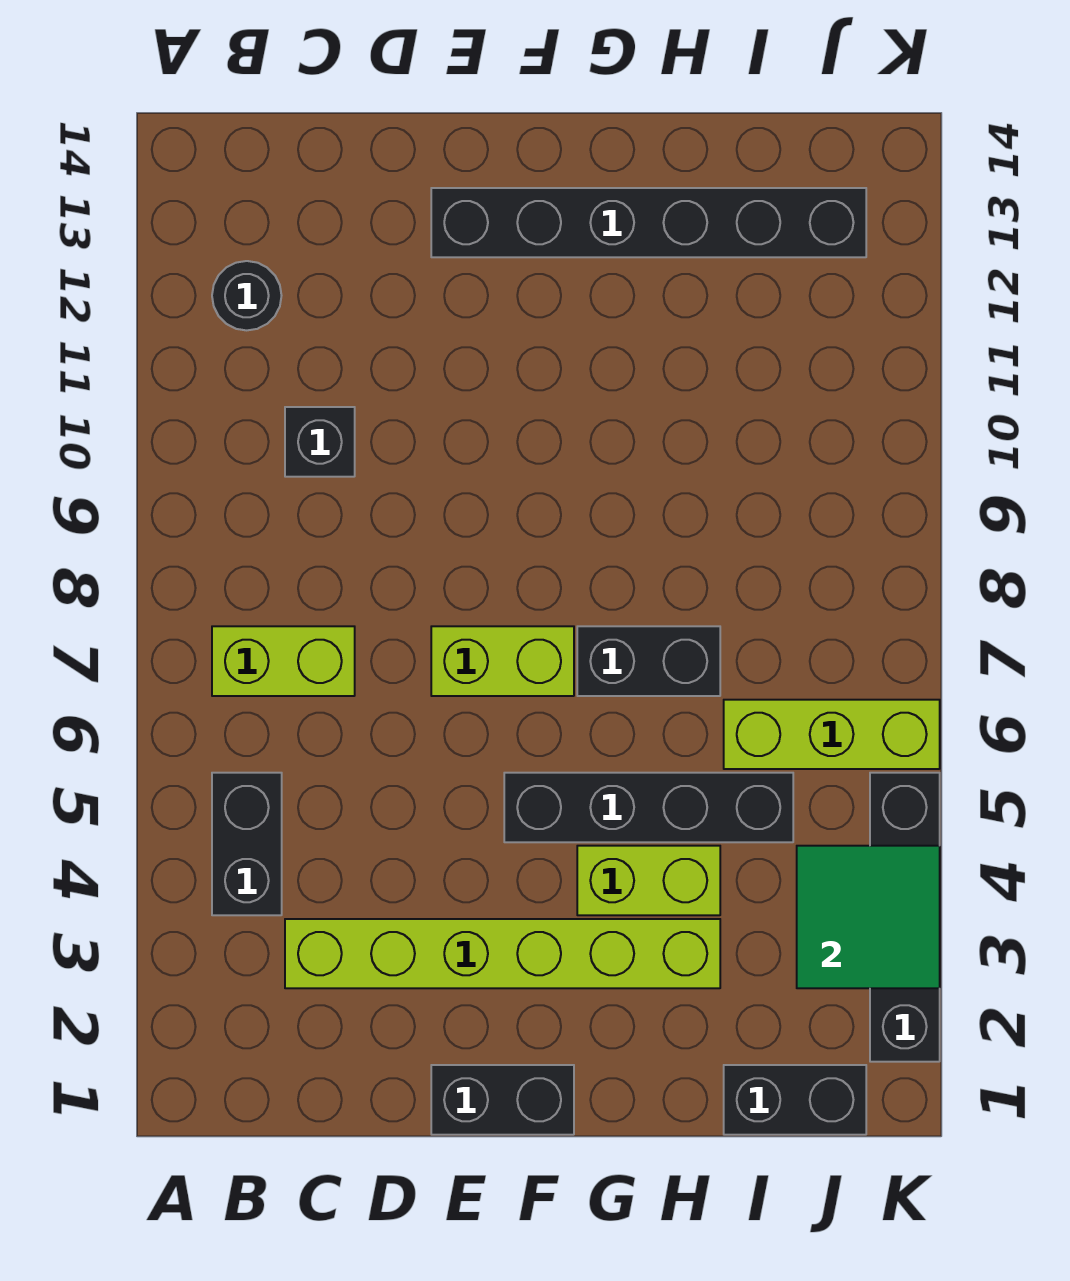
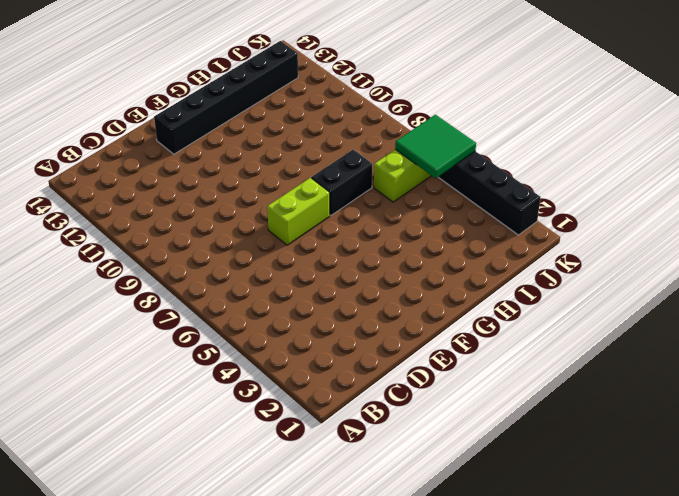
green tile J5:K6 level 2 -> green tile J3:K4 level 2
none -> black brick B4:B5 level 1
none -> lime brick B7:C7 level 1
none -> black round brick B12 level 1

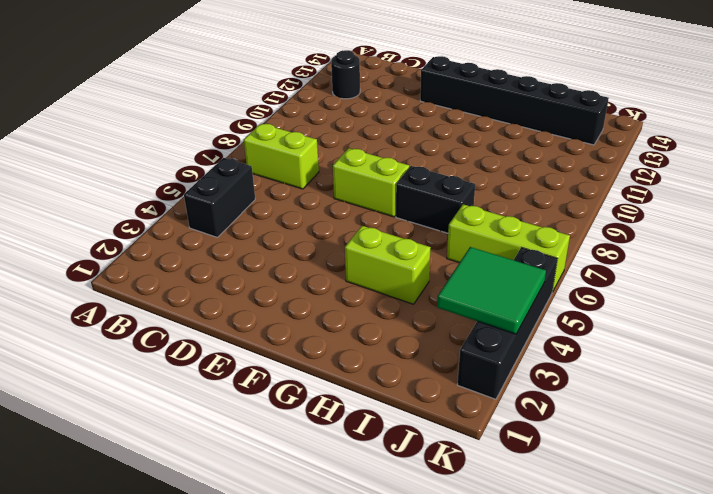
none -> lime brick C3:H3 level 1
none -> black brick C10 level 1
none -> black brick E1:F1 level 1

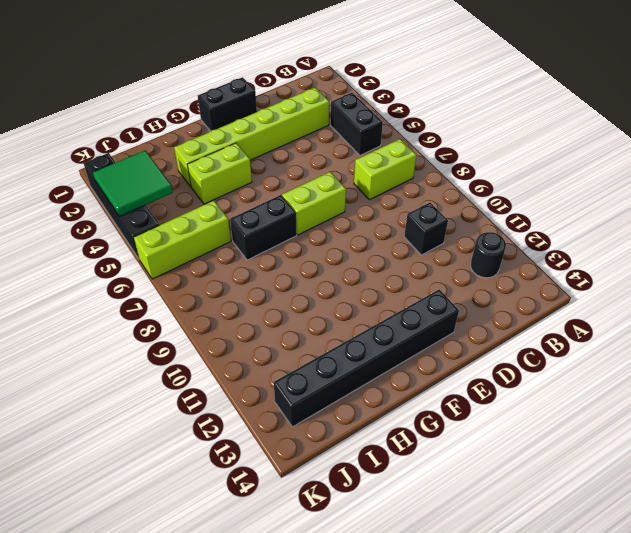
none -> black brick F5:I5 level 1
none -> black brick I1:J1 level 1

